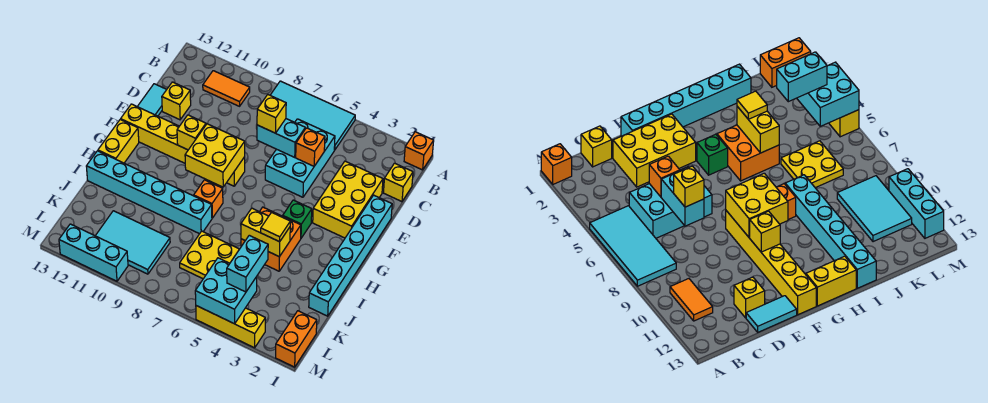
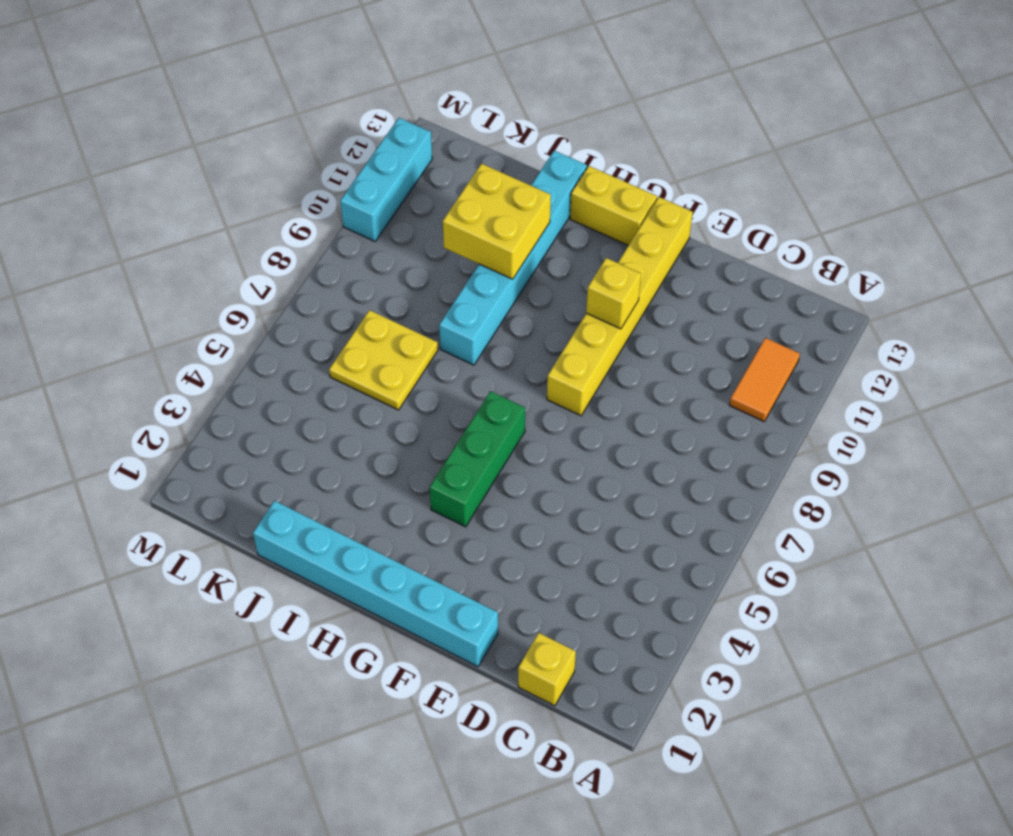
green brick G4:G6 level 1 -> green brick G4 level 1
yellow brick I10:J11 level 2 -> yellow brick F8:G9 level 2
none -> orange brick A1 level 1
none -> cyan tile A5:B8 level 1
none -> cyan brick C5:E6 level 1

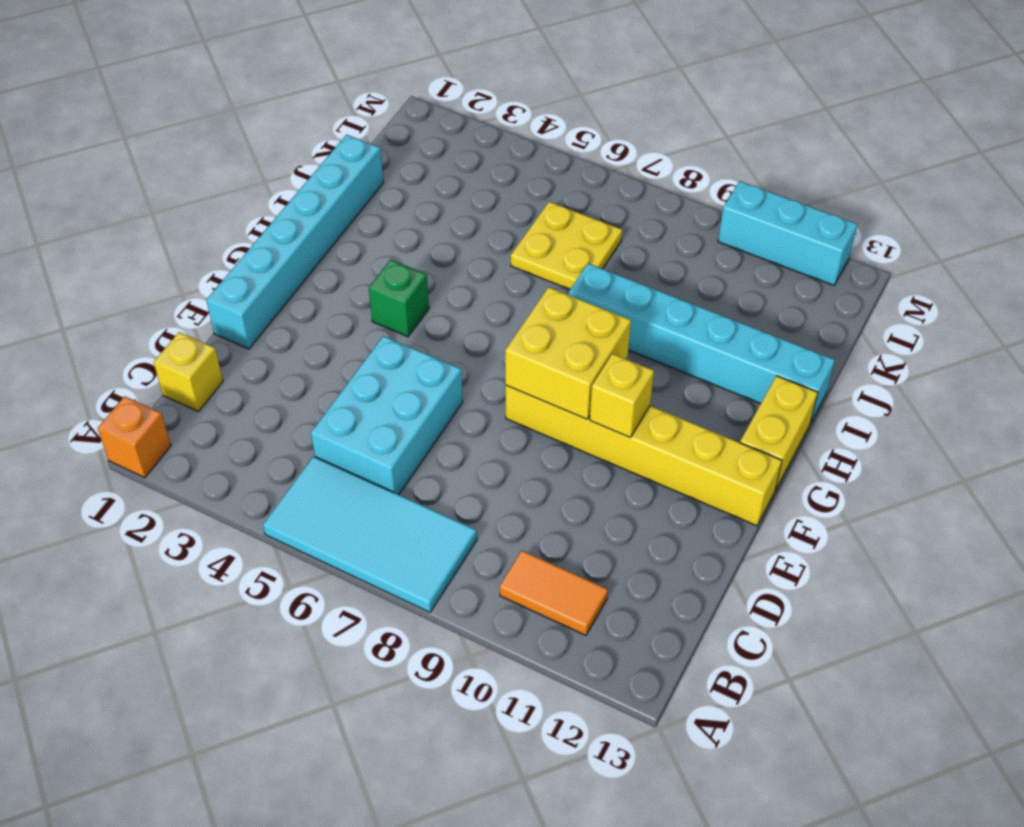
none -> yellow brick D2:F3 level 1
none -> yellow brick D12 level 1
none -> cyan tile D13:E13 level 1

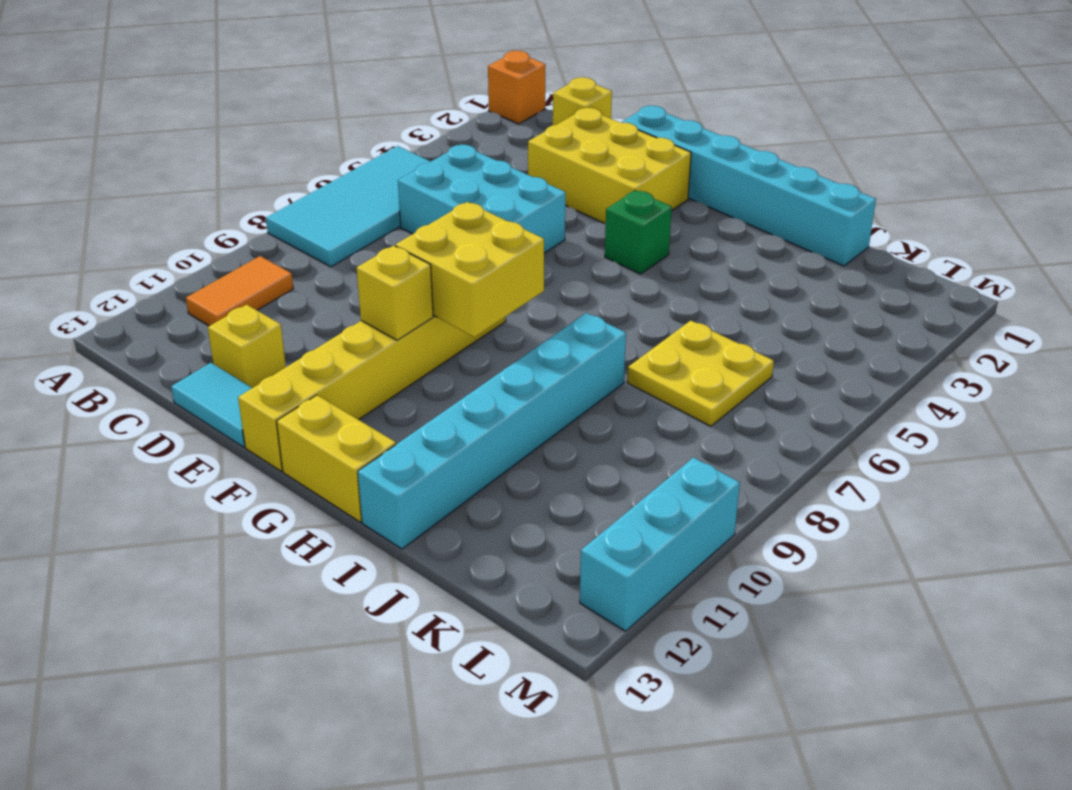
none -> orange brick H4:I5 level 1
none -> orange brick H8 level 1
none -> cyan tile K9:L11 level 1

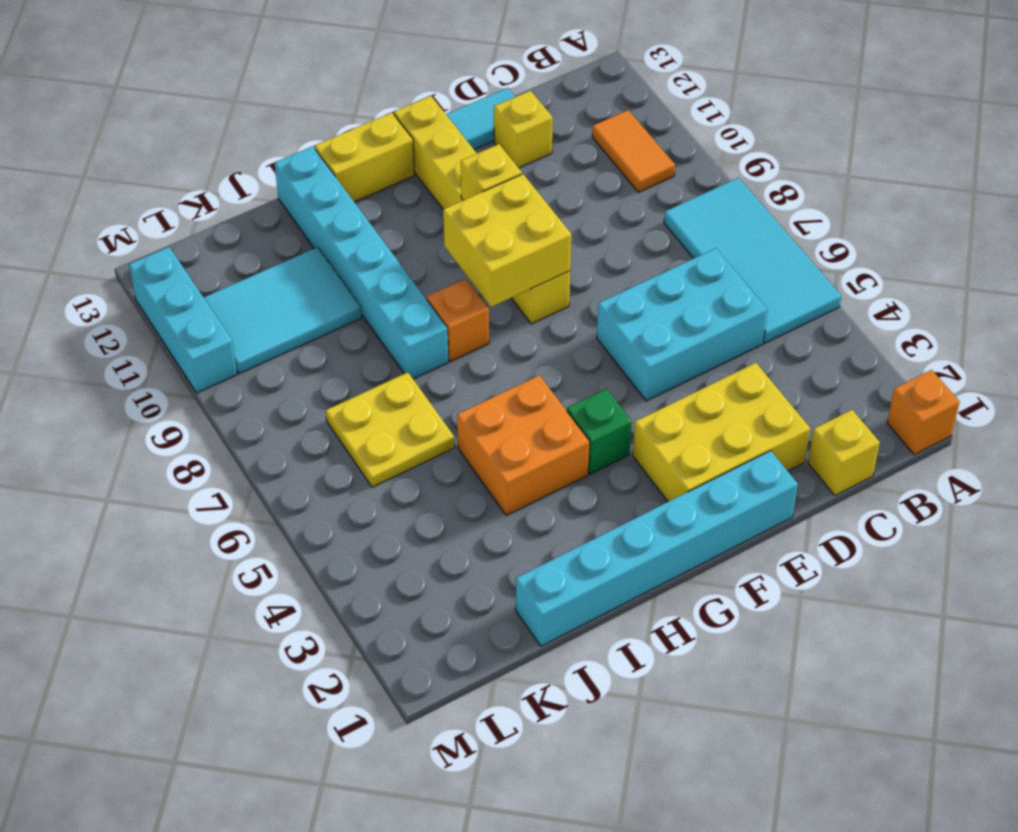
cyan tile J10:L11 level 1 -> cyan tile K9:L11 level 1
none -> orange brick L1:M1 level 1
none -> yellow brick M3:M5 level 1
none -> orange brick D5 level 2

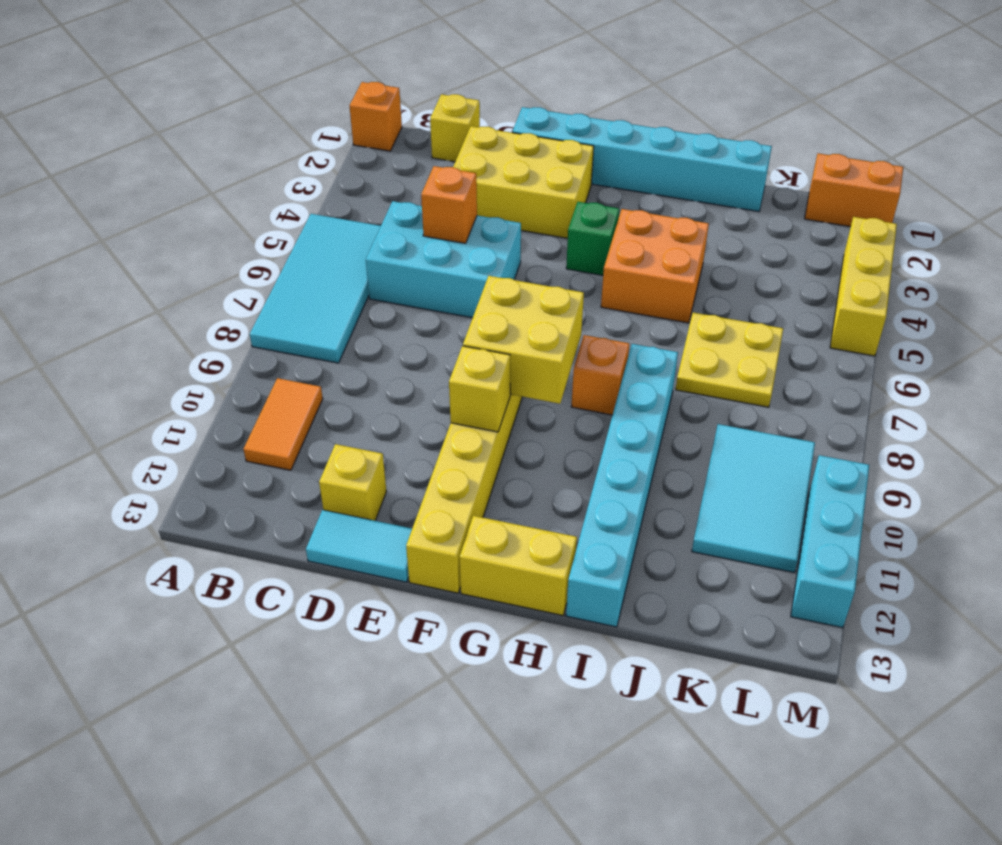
none -> cyan brick D6:D7 level 2
none -> yellow brick I4:I5 level 2
none -> cyan brick L4:M5 level 2

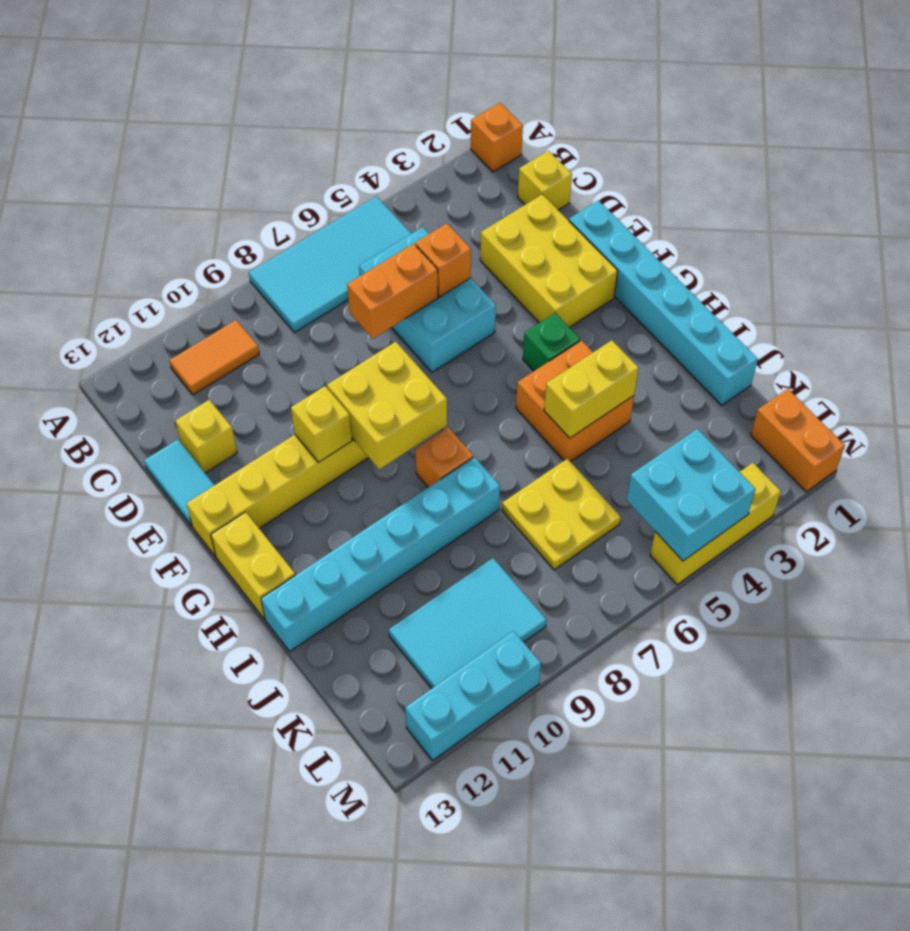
orange brick D6:D7 level 2 -> cyan brick D6:D7 level 2
none -> yellow brick D7 level 3
none -> yellow tile I4 level 3
none -> cyan brick K4:L4 level 3

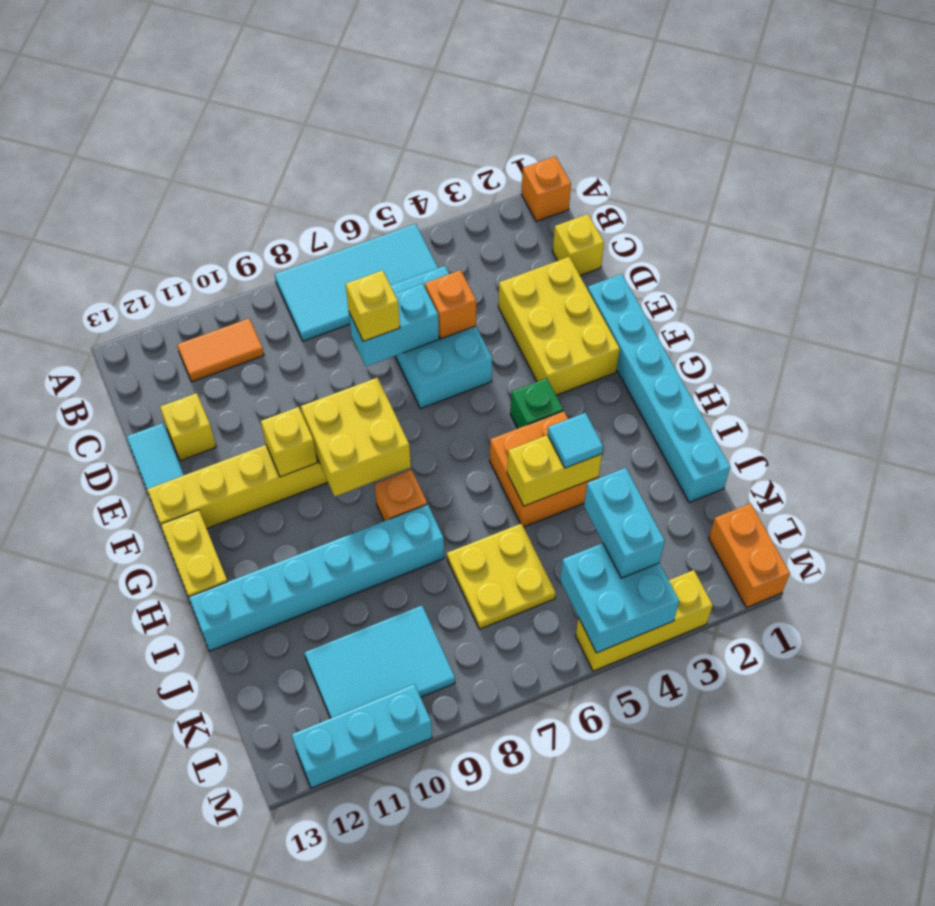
cyan tile I4 level 3 -> yellow tile I4 level 3

